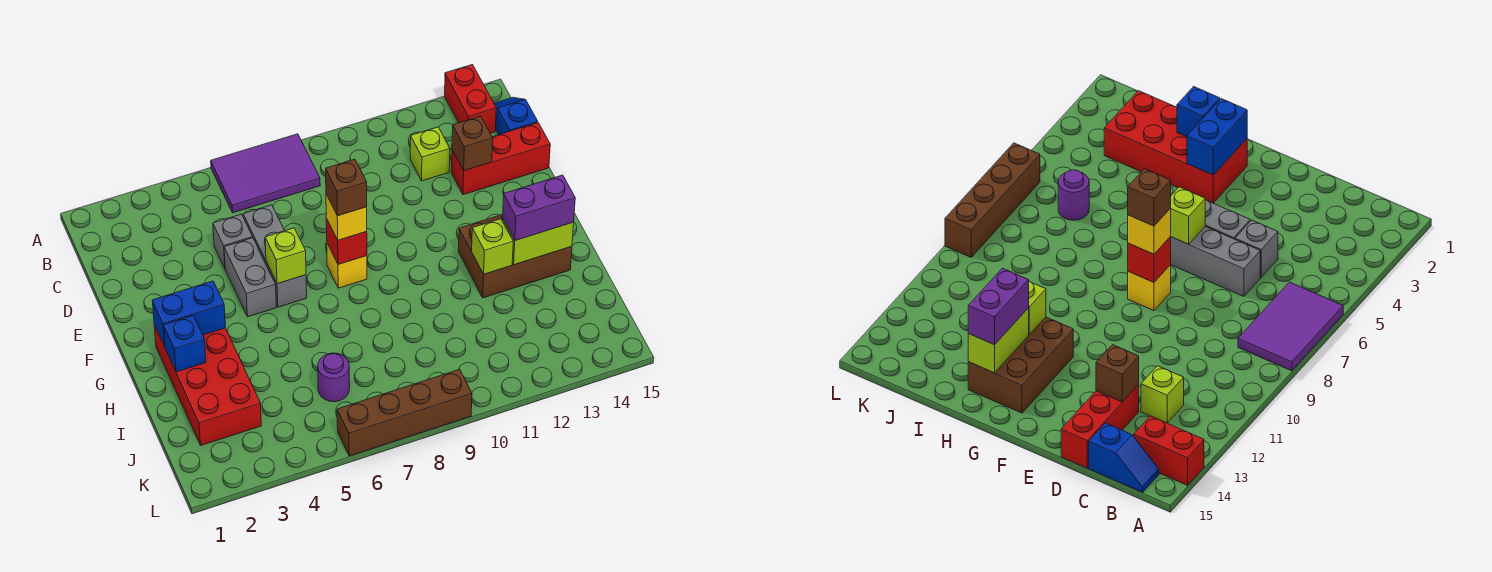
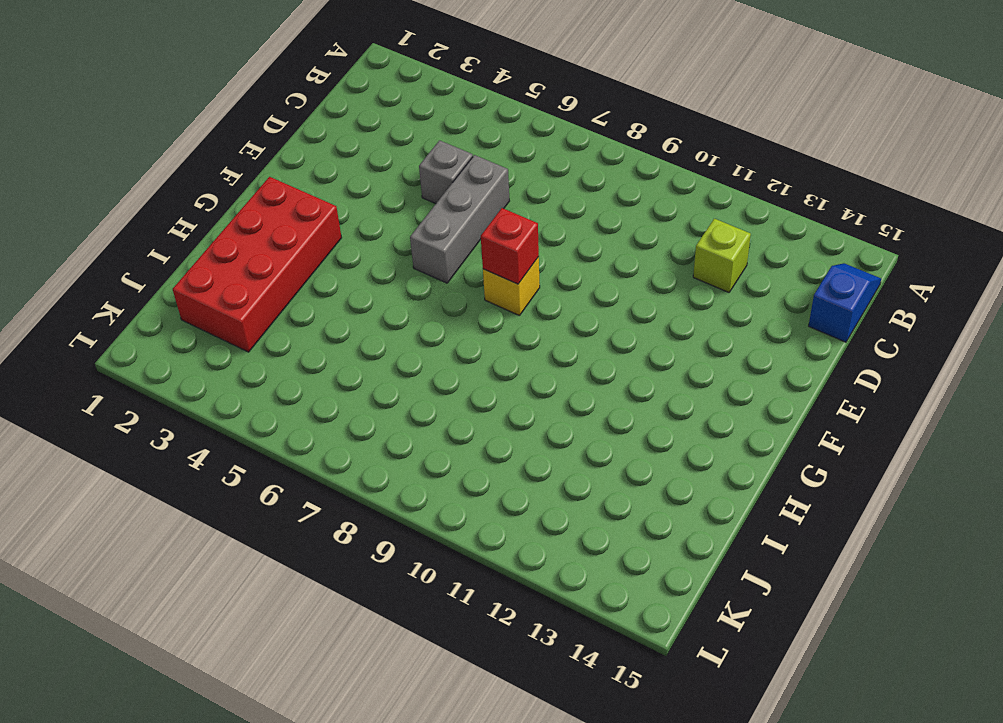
none -> purple tile A6:B8 level 1
none -> red brick A14:B14 level 1
none -> red brick D13:D15 level 1

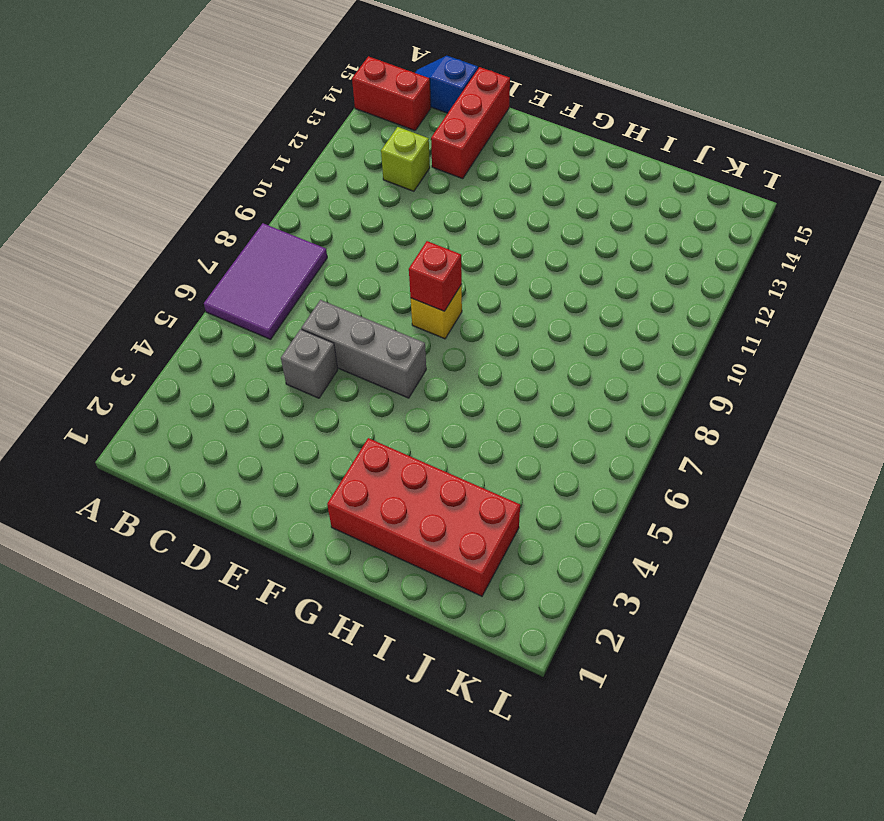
none -> grey brick E5:F5 level 1
none -> brown brick G12:H14 level 1
none -> purple round brick J6 level 1

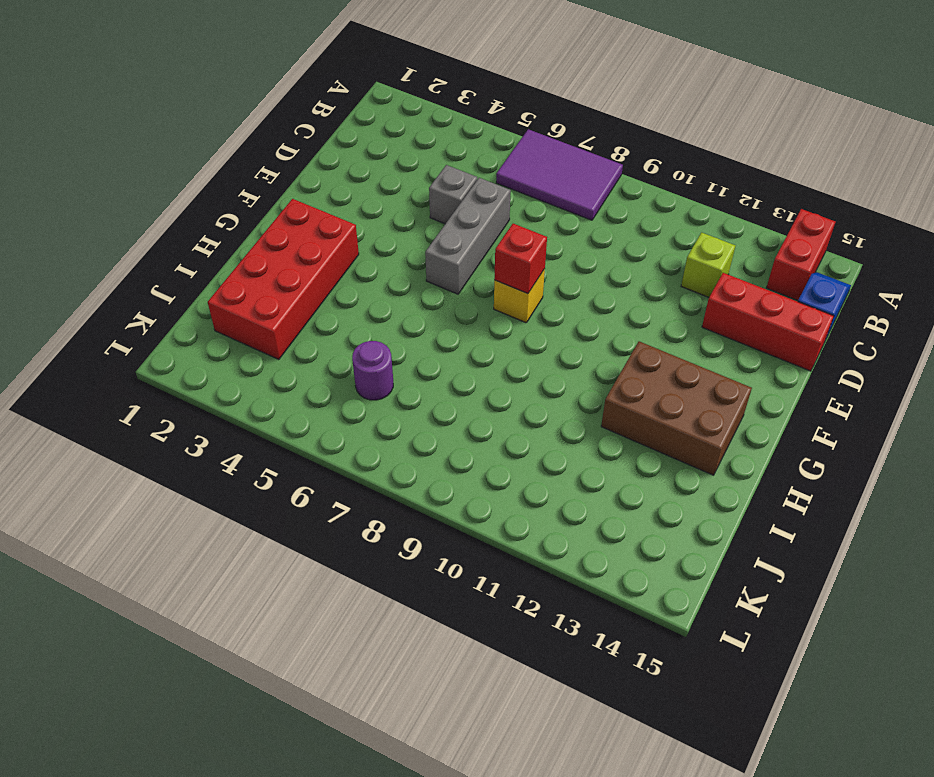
none -> grey brick E5:F5 level 1
none -> brown brick L6:L9 level 1
none -> brown brick D13 level 2

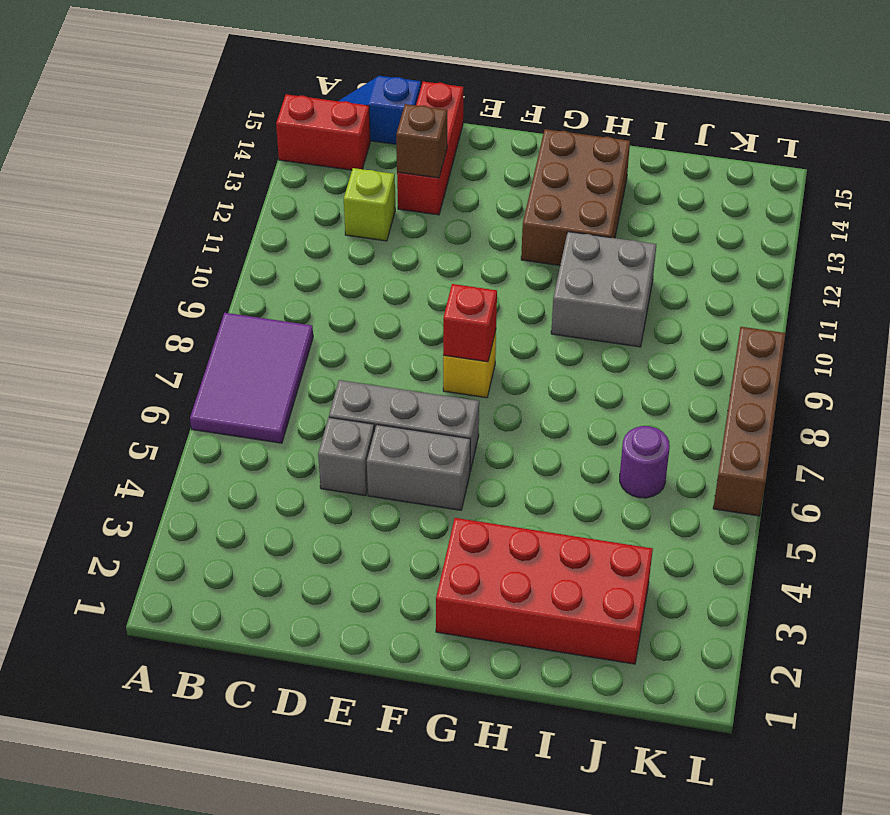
grey brick H10:I11 level 1 -> none
none -> lime brick F6 level 2
none -> blue brick G2:G3 level 2
none -> blue brick H2 level 2

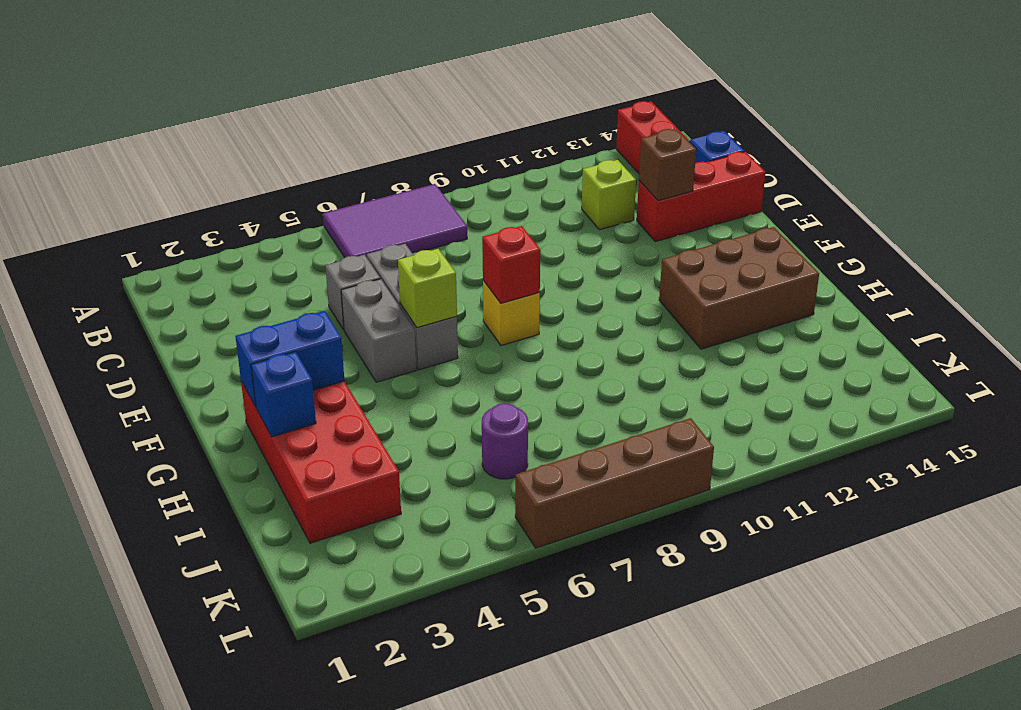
none -> lime brick H12 level 2
none -> lime brick H13:H14 level 2
none -> yellow brick F8 level 3

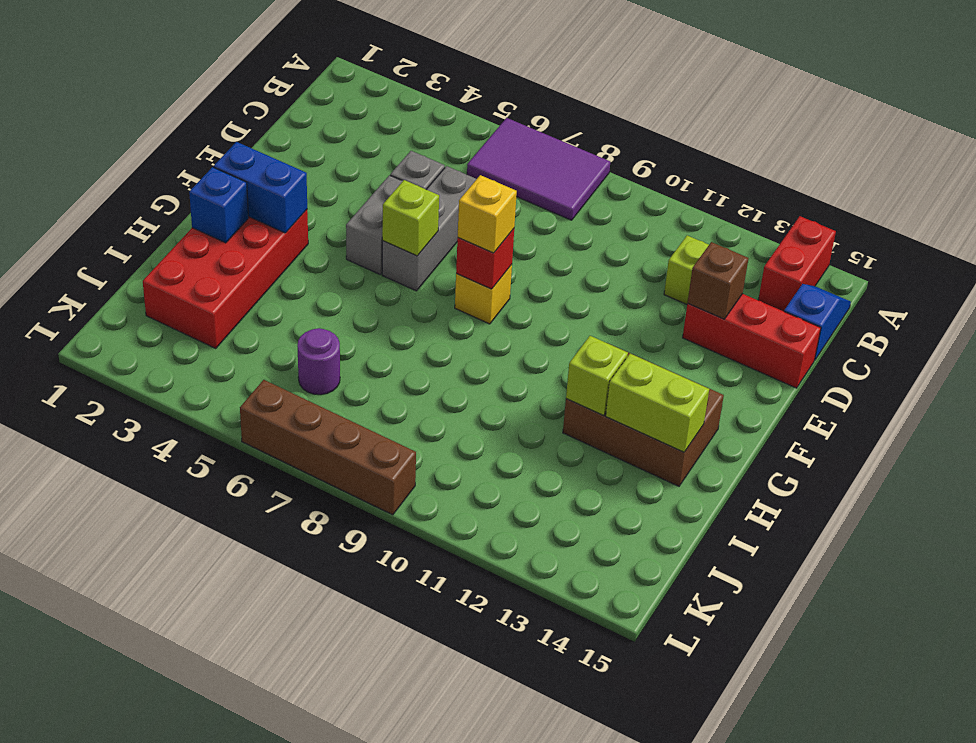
none -> purple brick H13:H14 level 3
none -> brown brick F8 level 4

